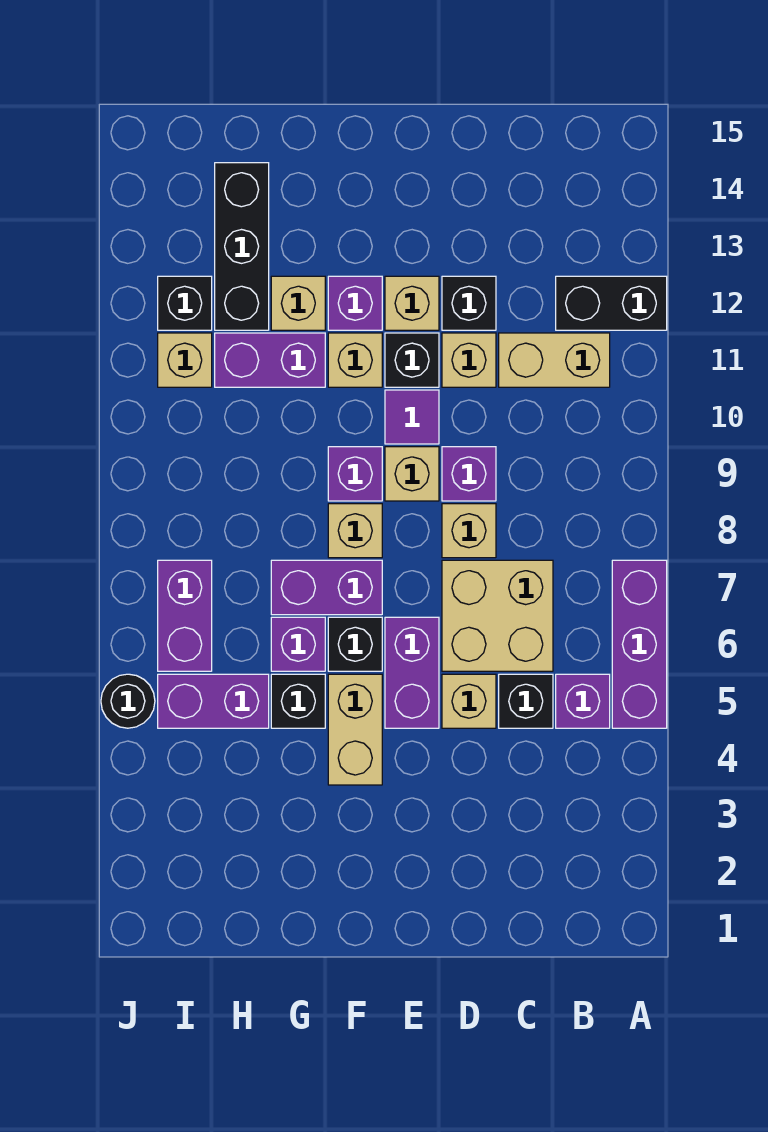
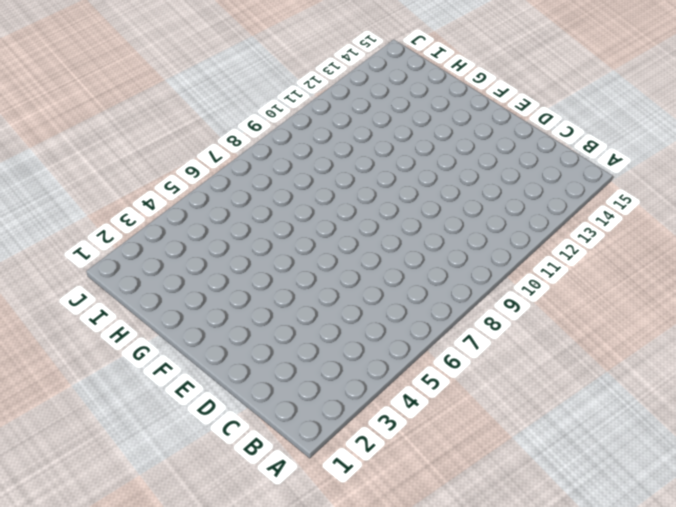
none -> purple brick A5:A7 level 1
none -> black brick A12:B12 level 1
none -> purple brick B5 level 1
none -> tan brick B11:C11 level 1

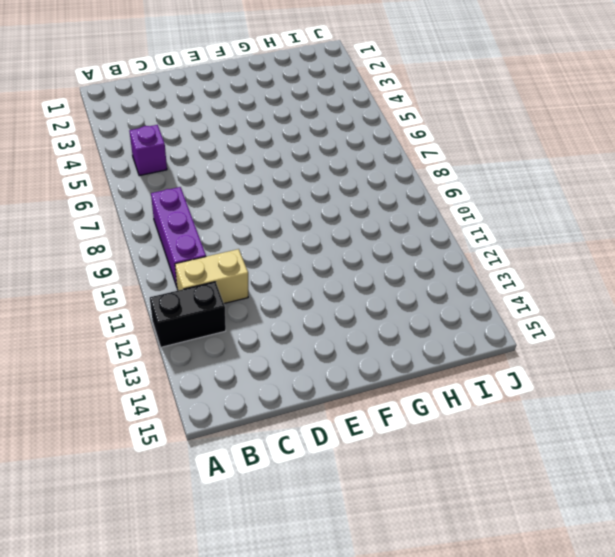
purple brick B8:B10 level 1 -> purple brick A5:A7 level 1
none -> black brick C5 level 1
none -> tan brick C6:D7 level 1
none -> tan brick D5 level 1
none -> tan brick D8 level 1

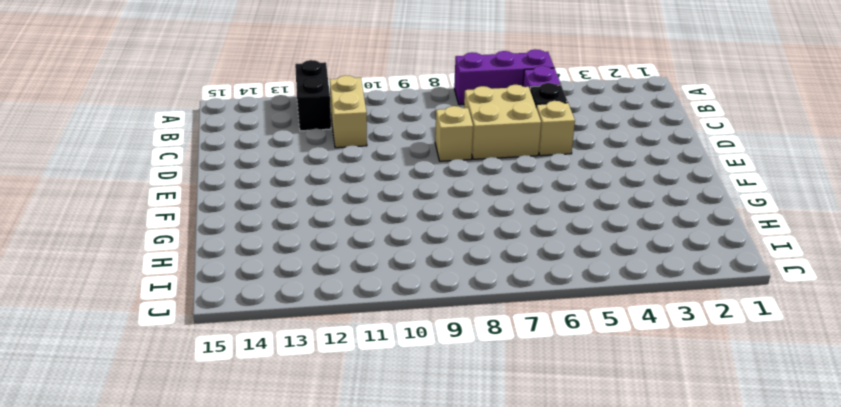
none -> purple brick D9 level 1
none -> tan brick D11 level 1
none -> black brick D12 level 1
none -> purple brick E5:E6 level 1

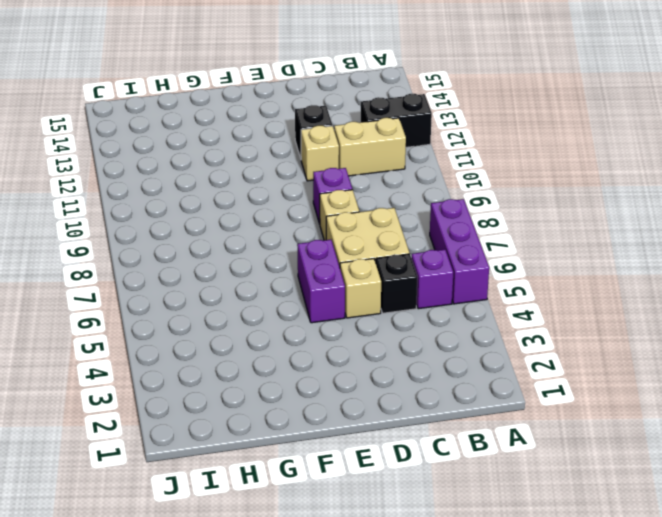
none -> tan brick E9 level 1
none -> purple tile E10 level 1
none -> black brick E11 level 1
none -> tan brick E12 level 1

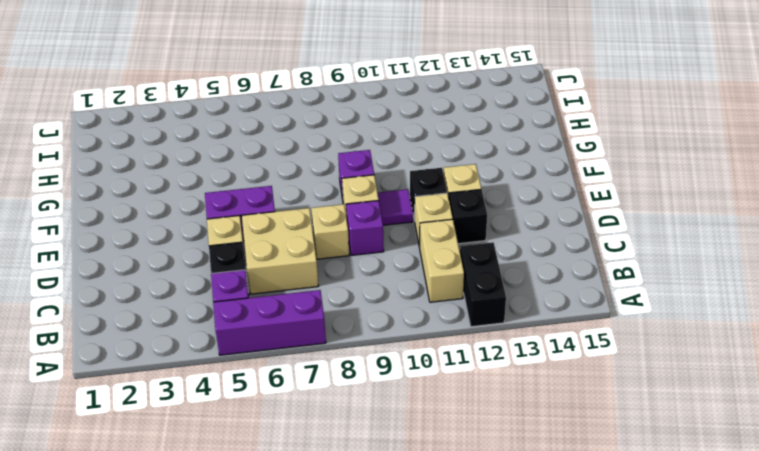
none -> tan brick F4:F5 level 1
none -> black brick F6 level 1
none -> purple brick F7:G7 level 1
none -> tan brick F8 level 1

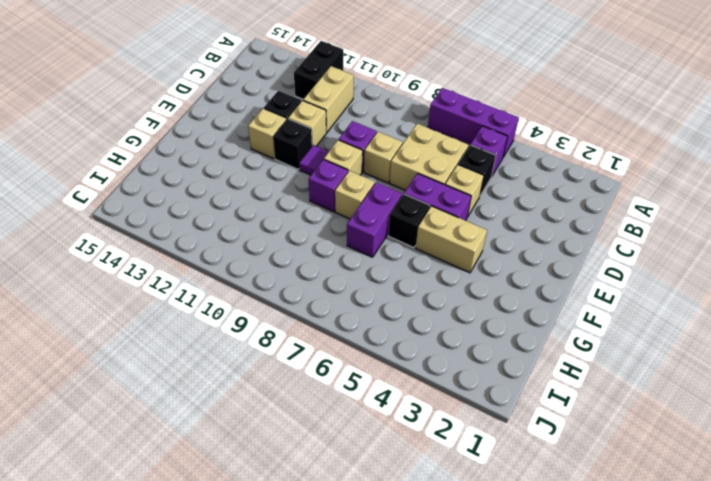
none -> tan brick F11 level 1
none -> purple brick F12 level 1
none -> black brick G5 level 1
none -> purple brick G6 level 1

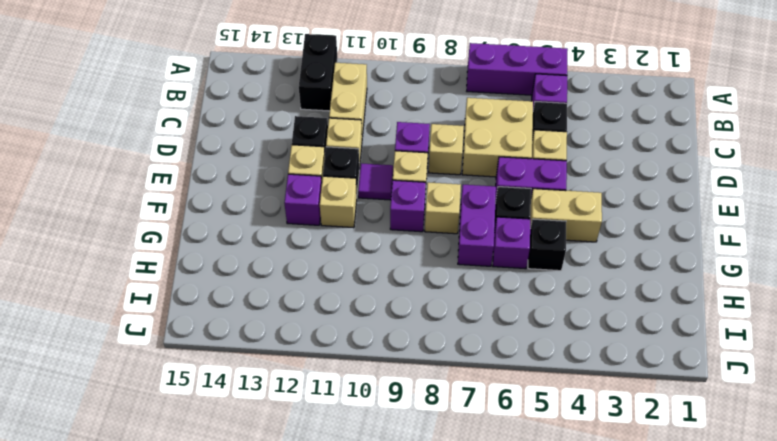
none -> purple brick G11:H11 level 1
none -> tan brick G12 level 1
none -> purple brick H5:I5 level 1
none -> black brick H12:H14 level 1

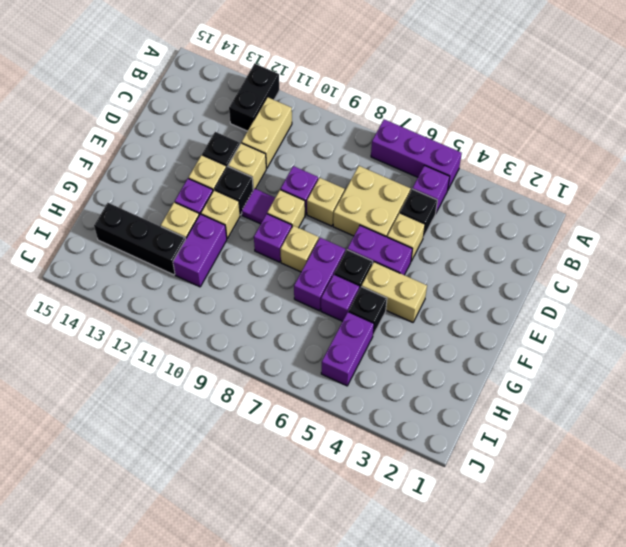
none -> purple brick I6:I7 level 1
none -> tan brick I11 level 1
none -> black brick I12 level 1
none -> black round brick J5 level 1

